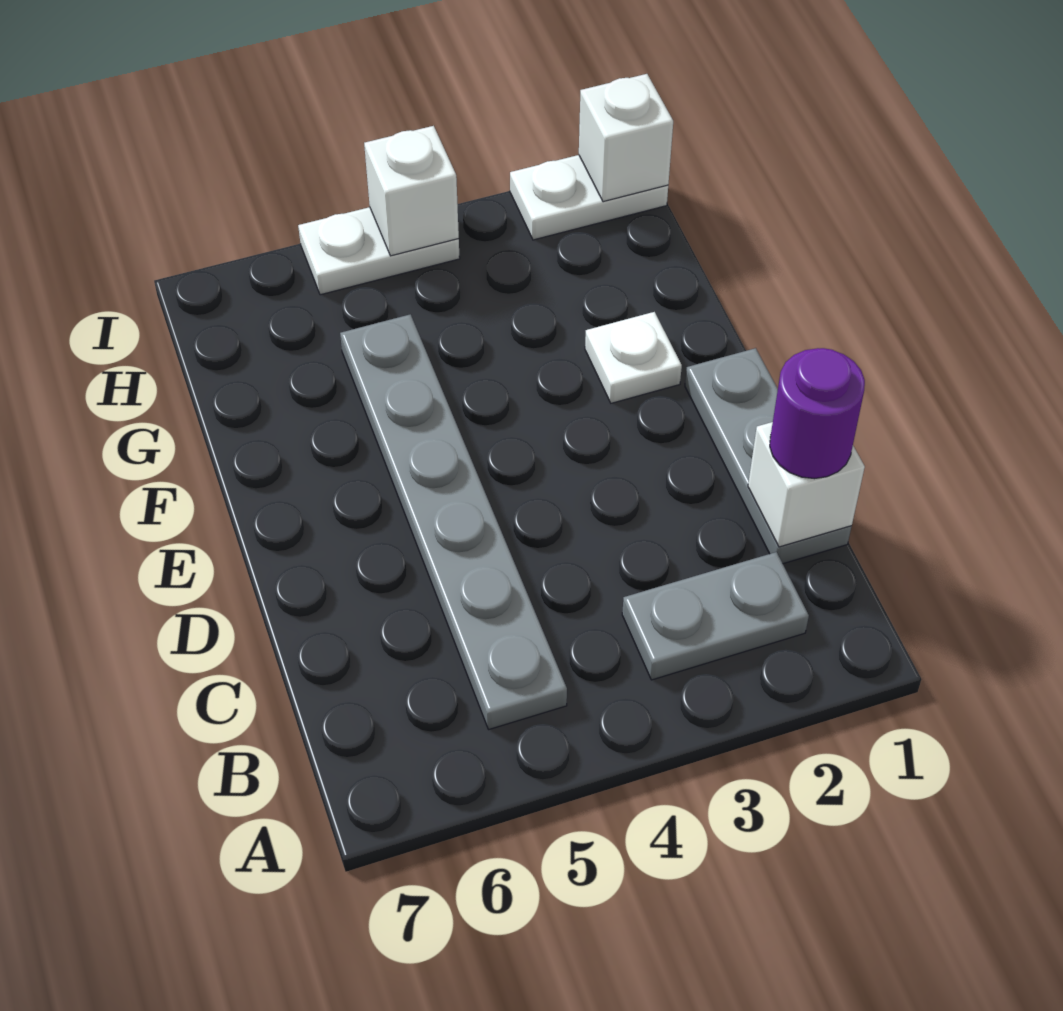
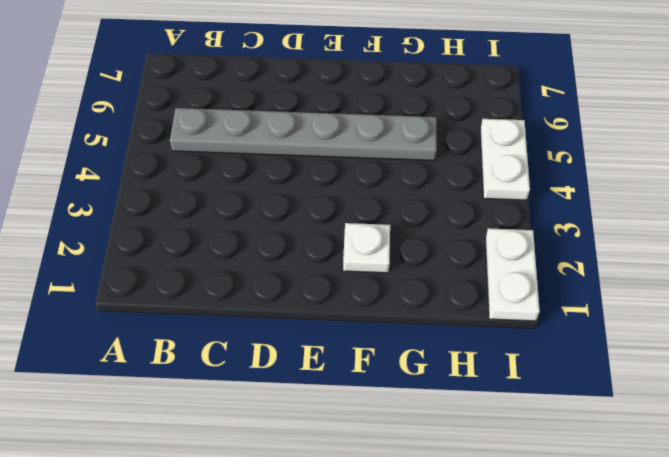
none -> grey plate B2:B3 level 1
none -> grey plate C1:E1 level 1

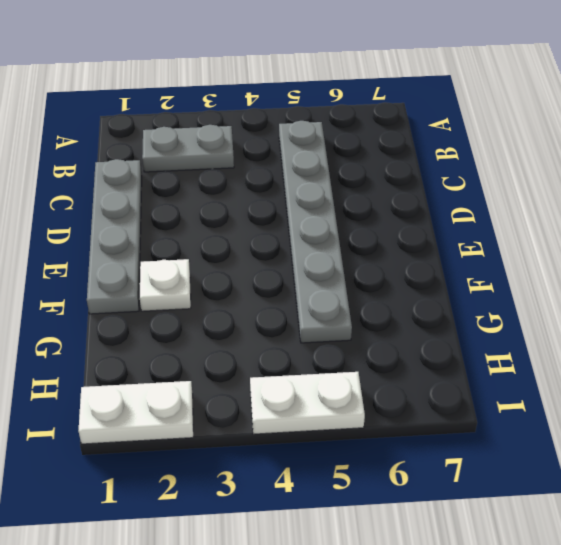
grey plate C1:F1 level 1 -> grey plate C1:E1 level 1
none -> white brick C1 level 2
none -> white brick I1 level 2

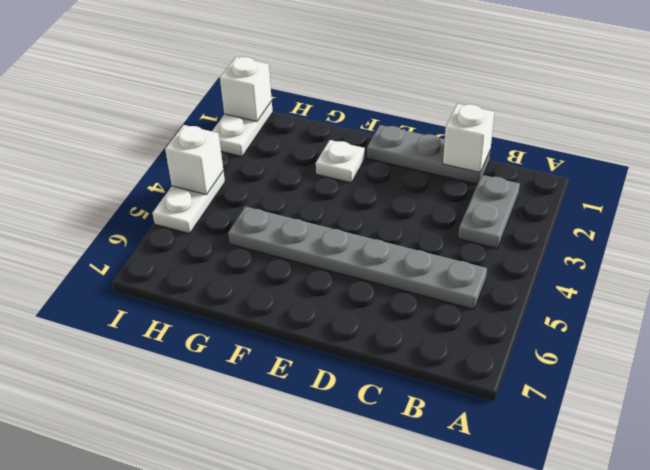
none -> purple round brick C1 level 3

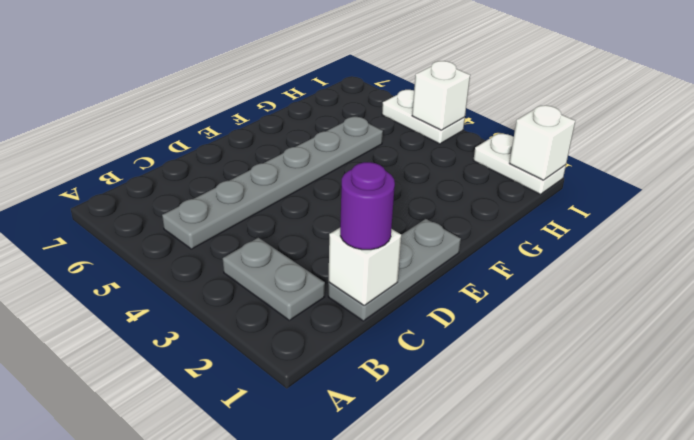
none -> white plate F2 level 1

